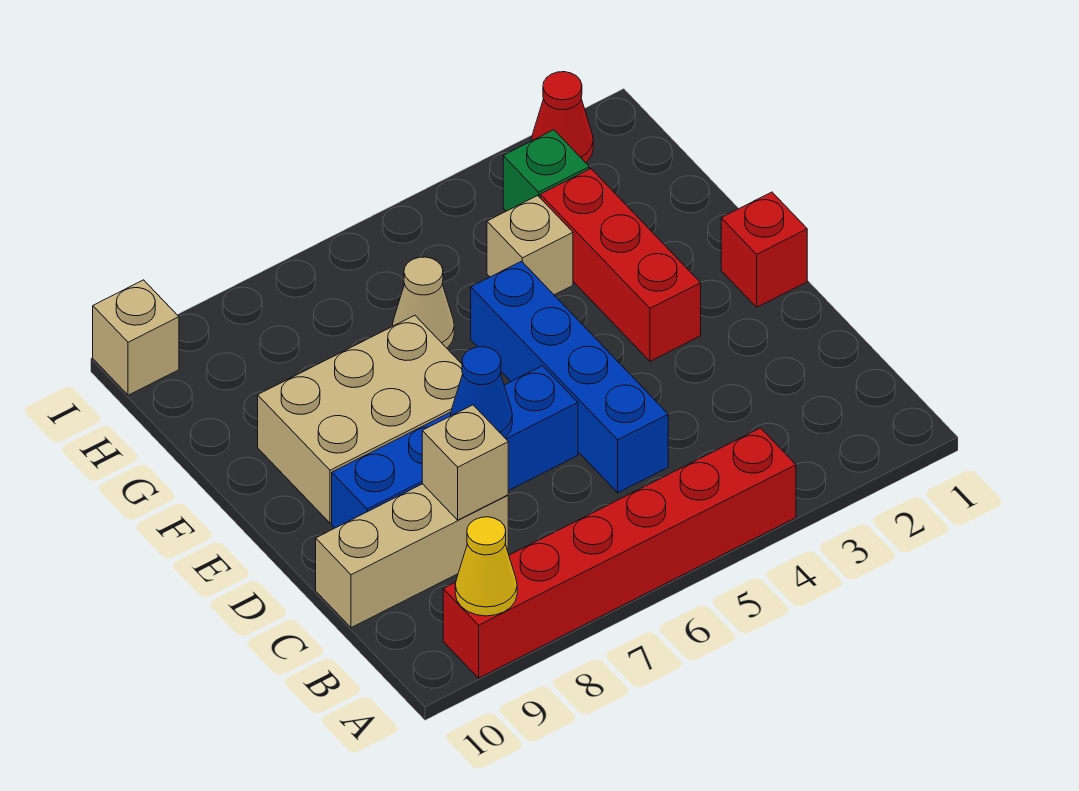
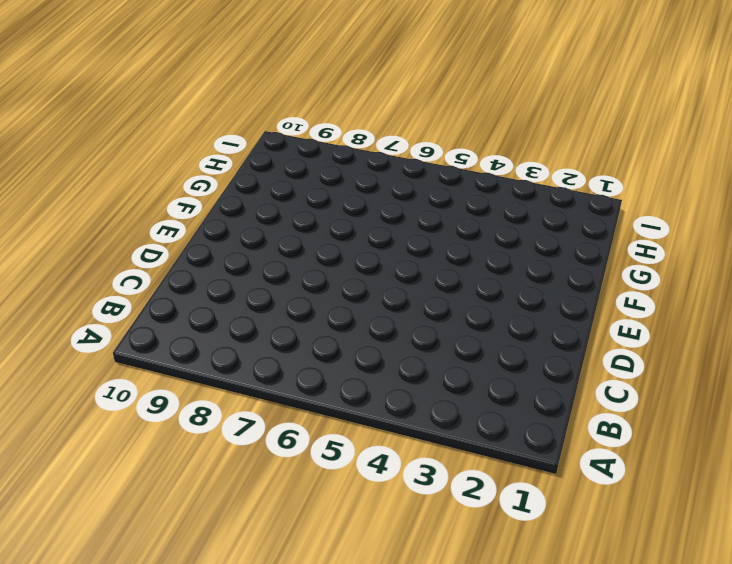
none -> red brick A4:A9 level 1
none -> blue brick C5:F5 level 1
none -> tan brick C8:C10 level 1

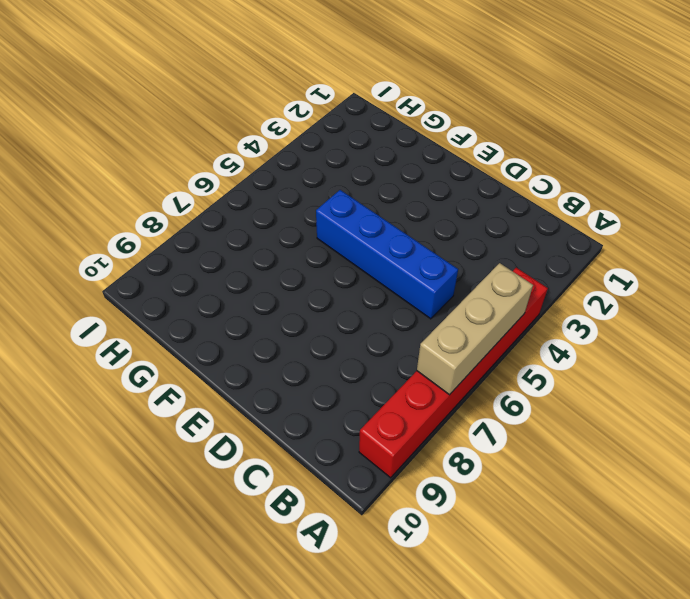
tan brick A5:A7 level 2 -> tan brick C8:C10 level 1
none -> blue brick D6:D9 level 1
none -> red brick E1 level 1
none -> red brick E3:G3 level 1

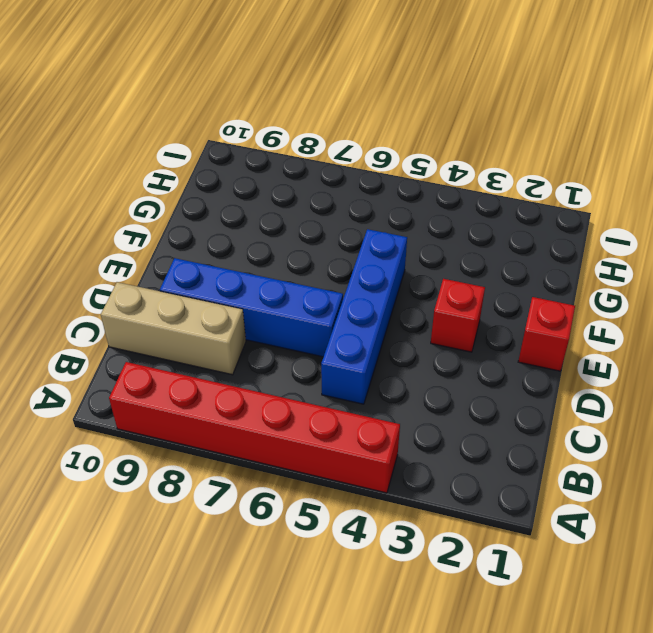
red brick E3 level 1 -> red brick E3:G3 level 1
none -> tan brick E7:F9 level 1
none -> tan brick G4 level 1
none -> tan cone G6 level 1

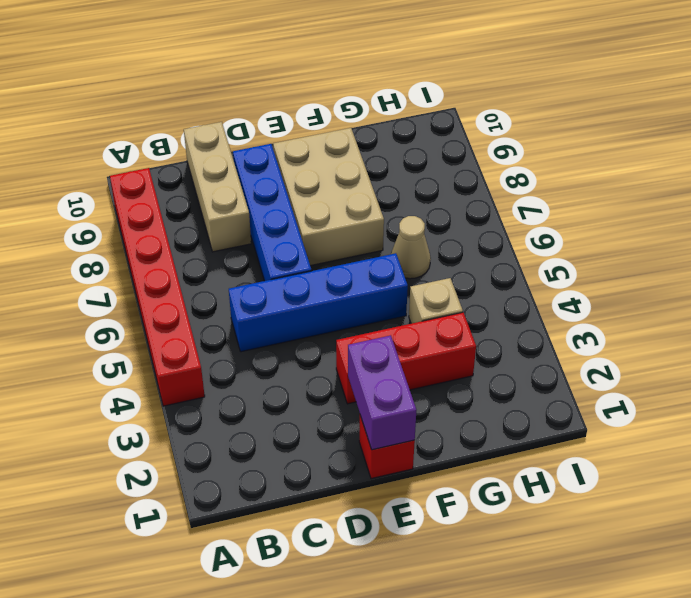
purple brick E1:E2 level 2 -> none
none -> green brick H3 level 1
none -> red cone I2 level 1
none -> tan brick I10 level 1

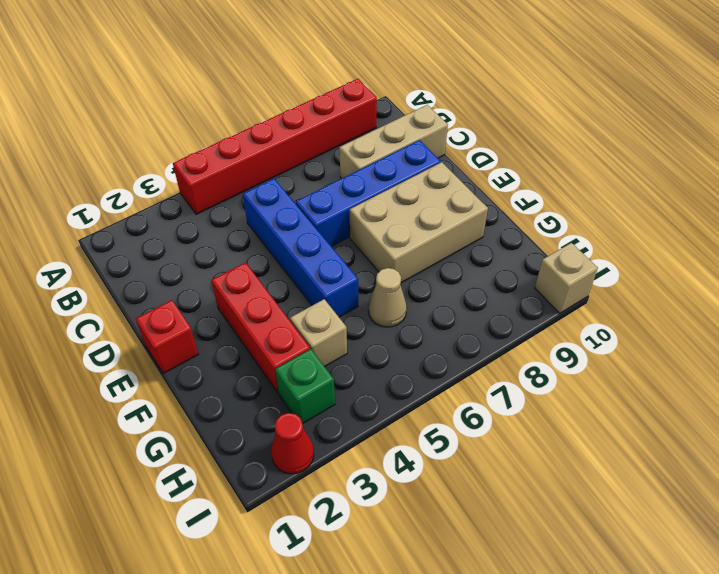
none -> yellow cone A9 level 2
none -> tan brick C8 level 2
none -> blue cone D7 level 2

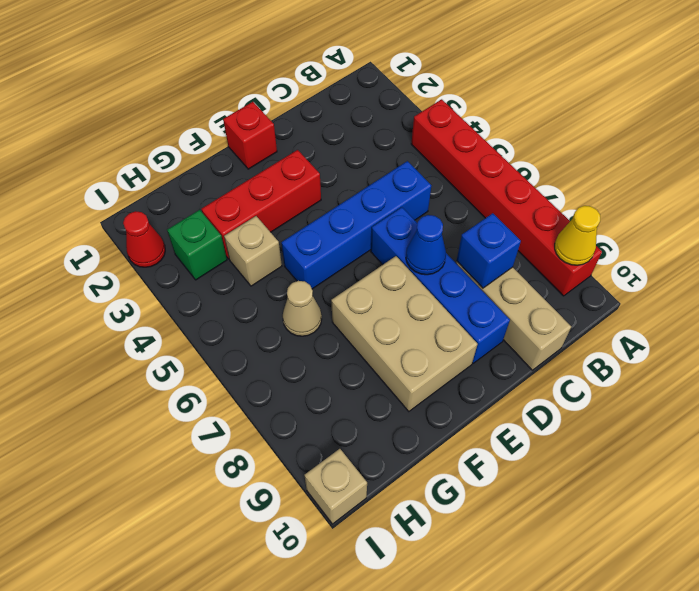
blue brick C8 level 2 -> tan brick C8 level 2

